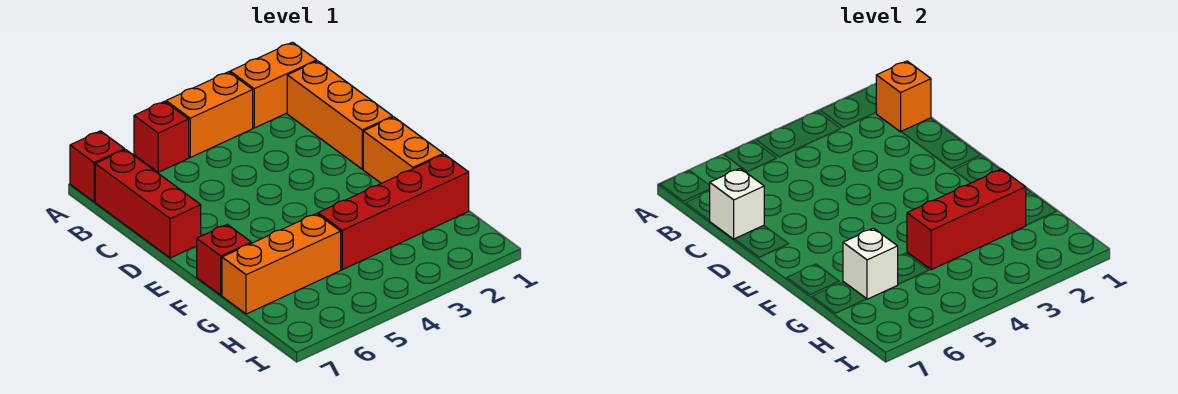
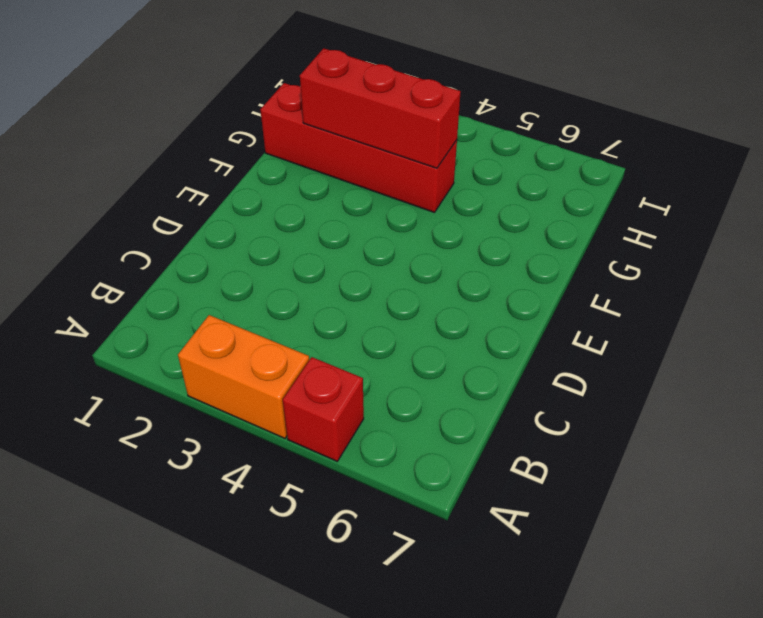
none -> orange brick A1:A2 level 1
none -> red brick A7 level 1
none -> orange brick B1:D1 level 1

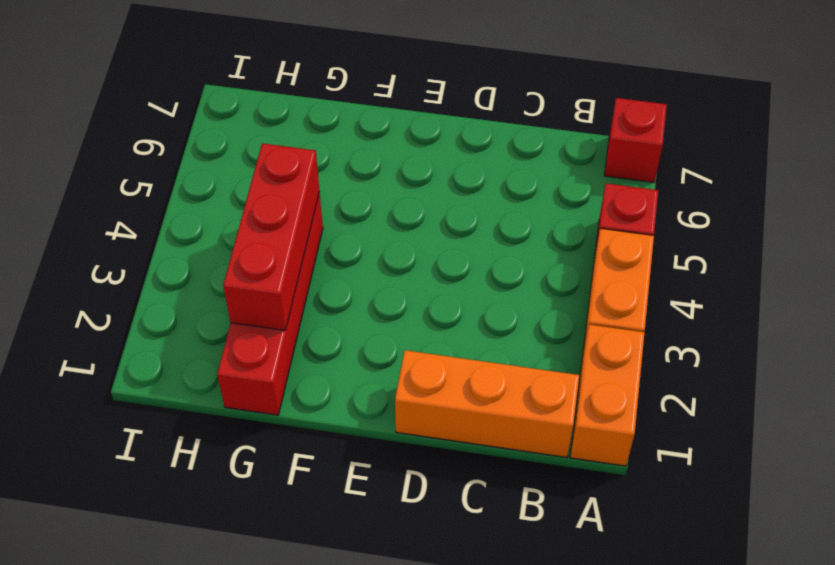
none -> red brick B7:D7 level 1
none -> orange brick E1:F1 level 1
none -> red brick F7 level 1

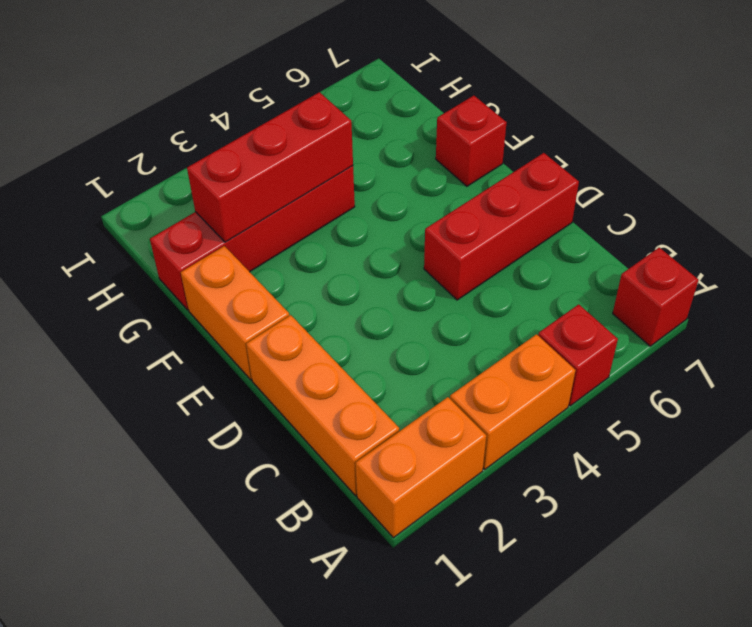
red brick D5:D7 level 1 -> red brick B7:D7 level 1
none -> orange brick G5:G7 level 1
none -> orange brick B1 level 2
none -> white brick C7 level 2

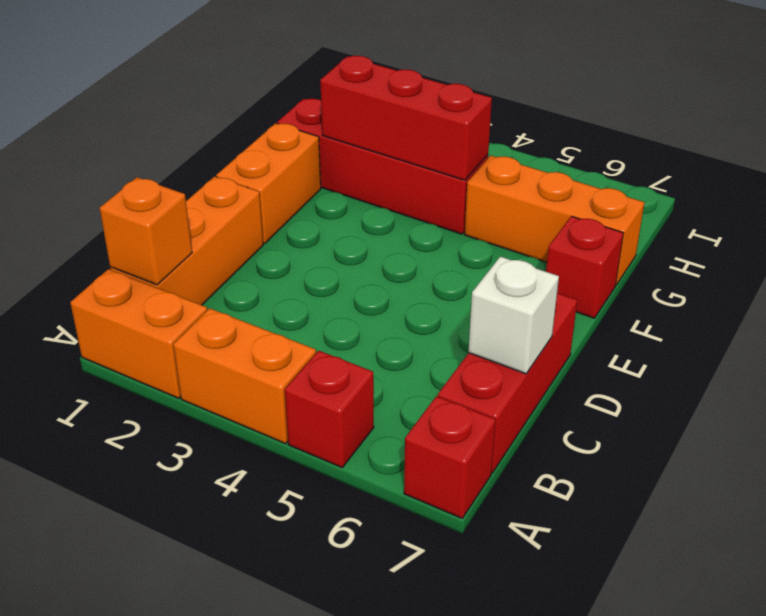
none -> white brick G6 level 2

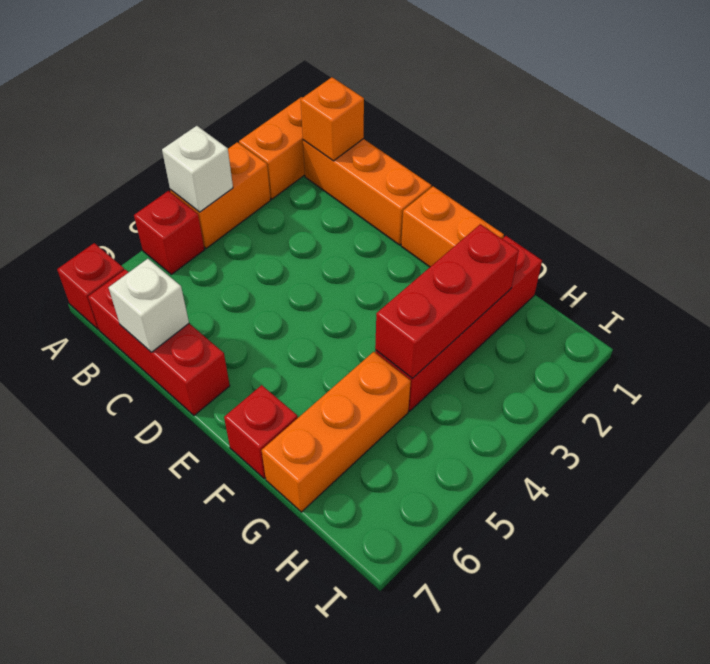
white brick A4 level 2 -> white brick G6 level 2

